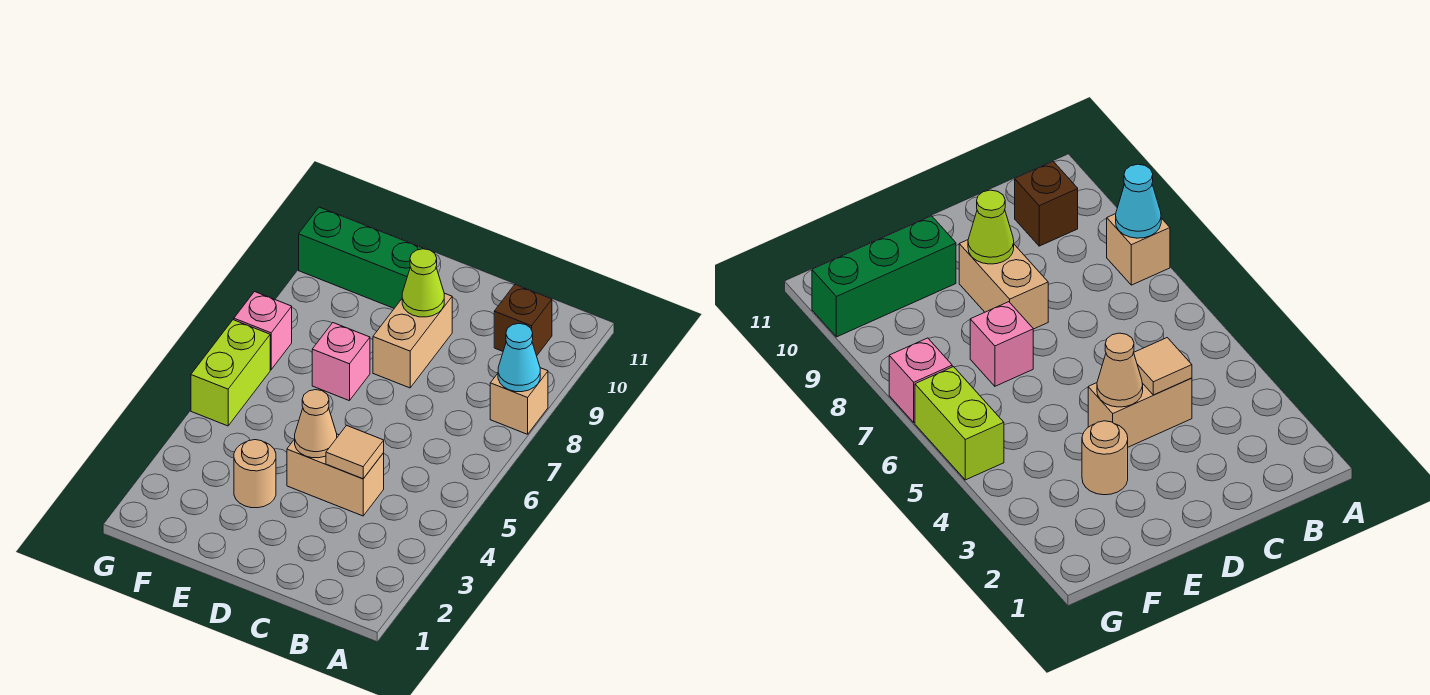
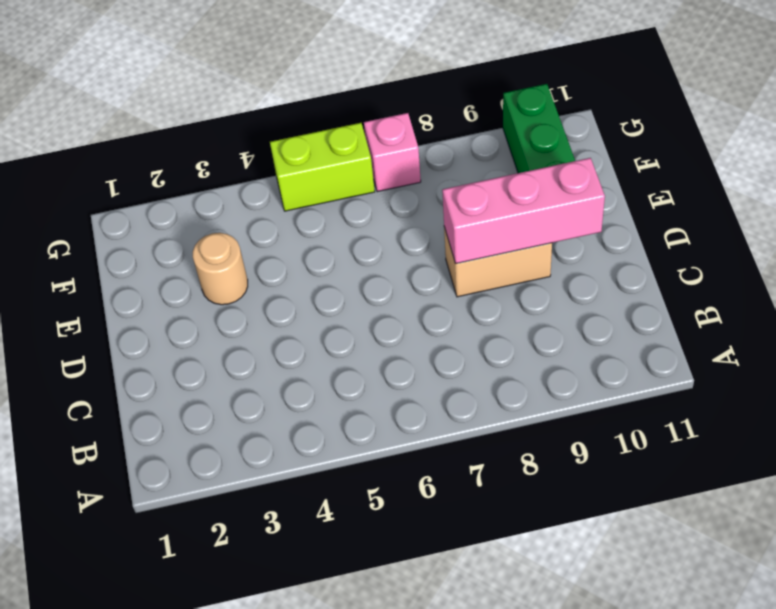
pink brick D8:D10 level 2 -> lime cone D9 level 2
none -> tan brick A8 level 1
none -> brown brick B10 level 1
none -> tan brick C4:D4 level 1

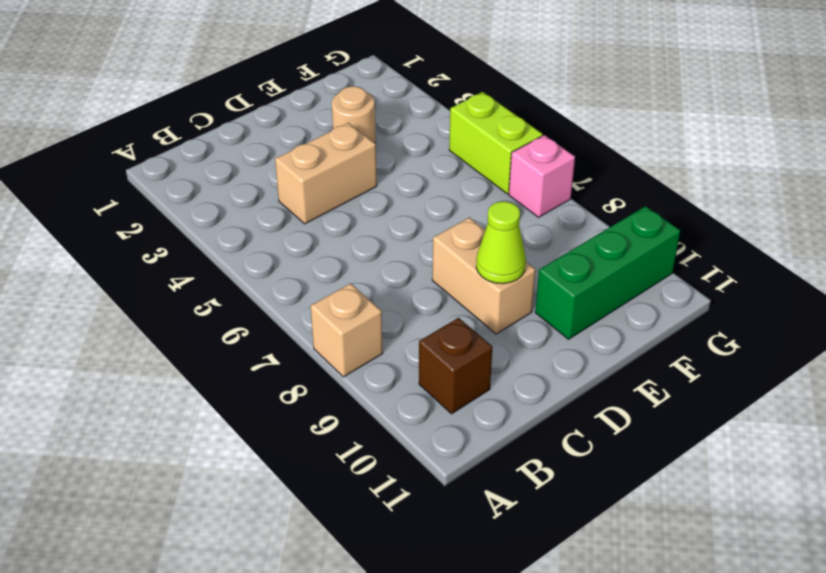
none -> pink brick E7 level 1
none -> cyan cone A8 level 2
none -> tan tile C4 level 2

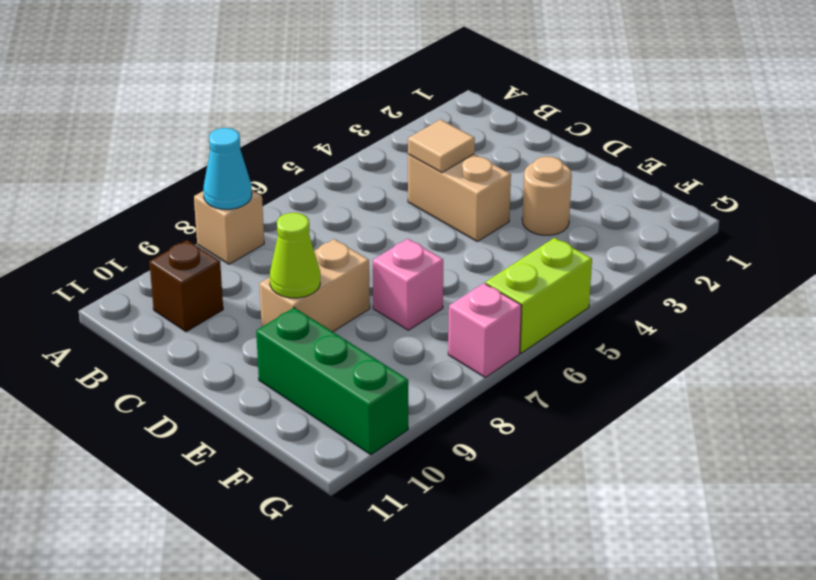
none -> tan cone D4 level 2

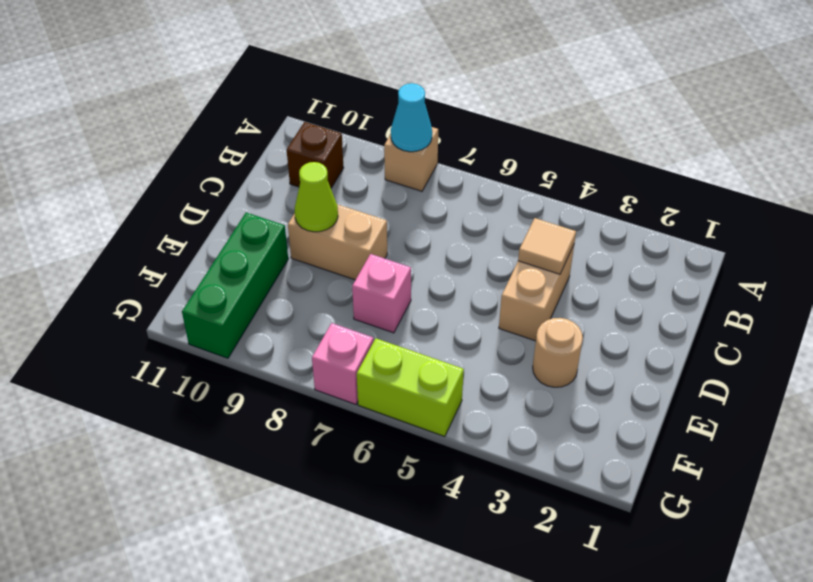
none -> tan cone D4 level 2

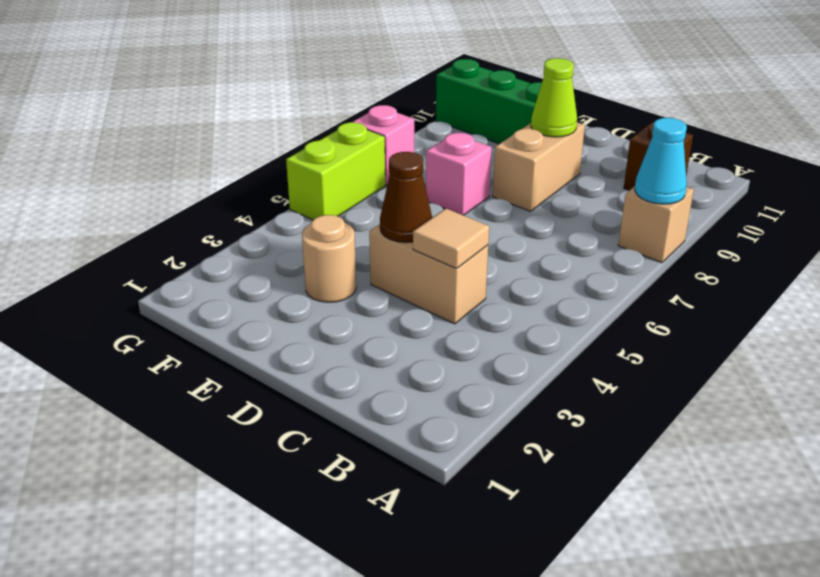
brown cone D4 level 2 -> tan cone D4 level 2

